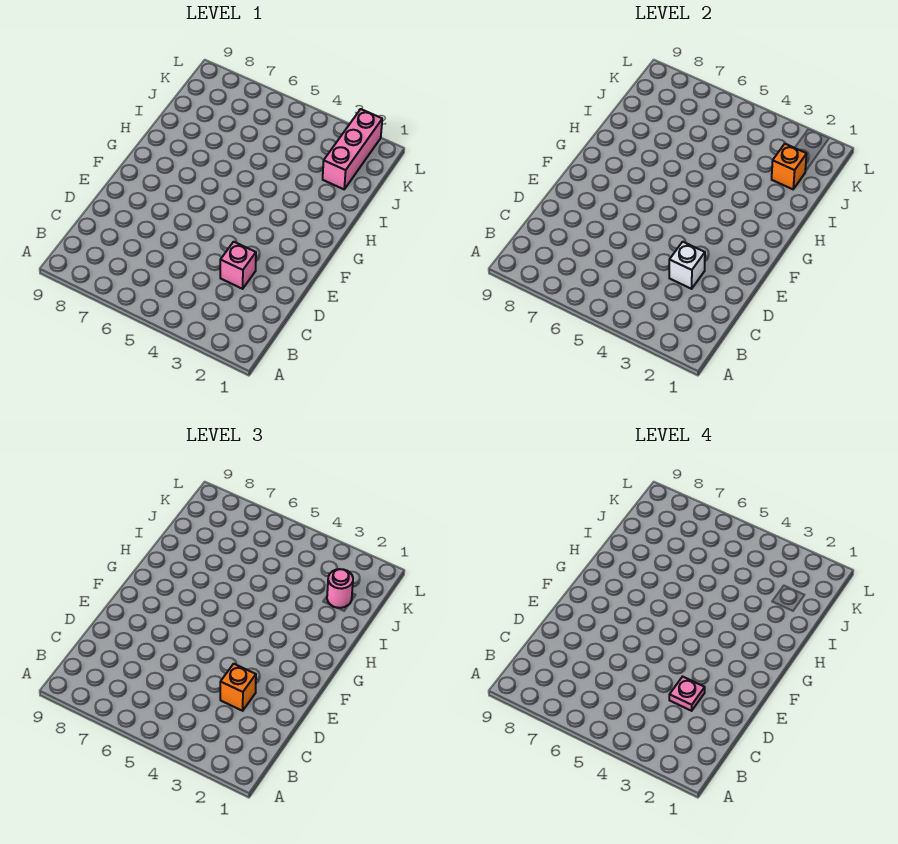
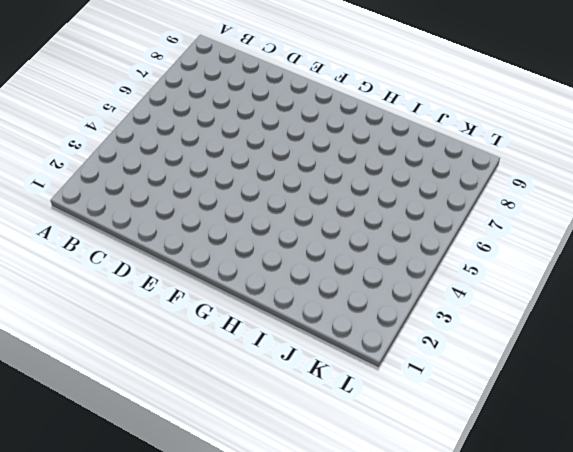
none -> pink brick D3 level 1
none -> pink brick J2:L2 level 1

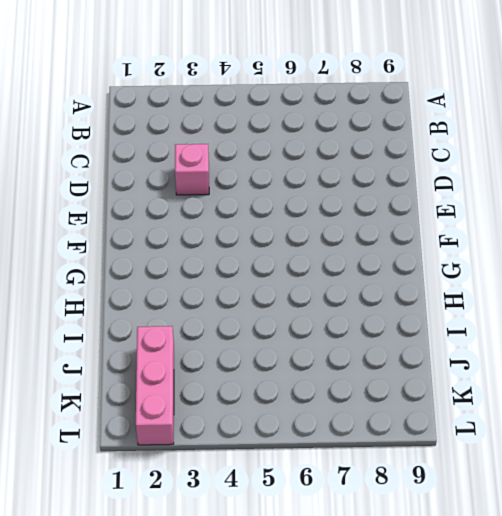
none -> white brick D3 level 2
none -> orange brick J2 level 2

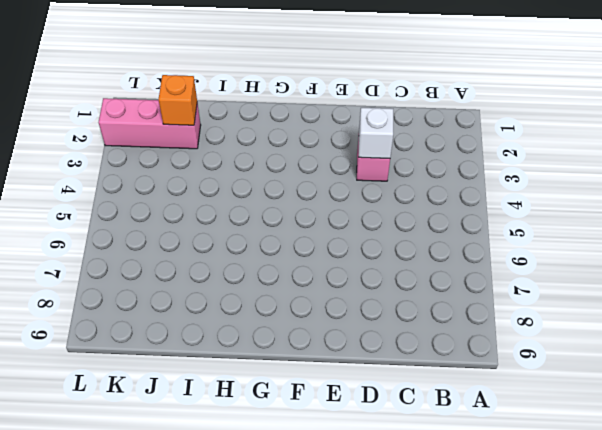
none -> orange brick D3 level 3
none -> pink round brick J2 level 3

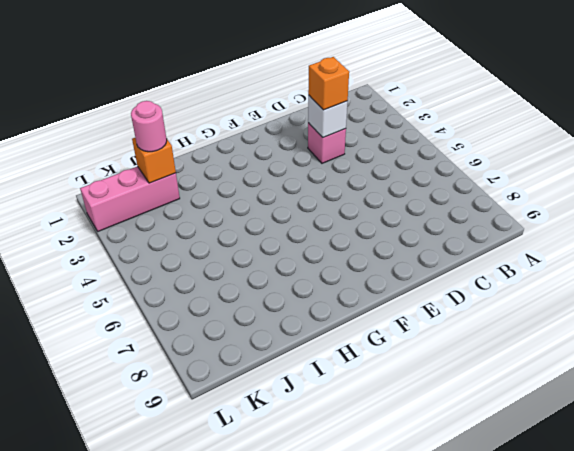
none -> pink plate D3 level 4

